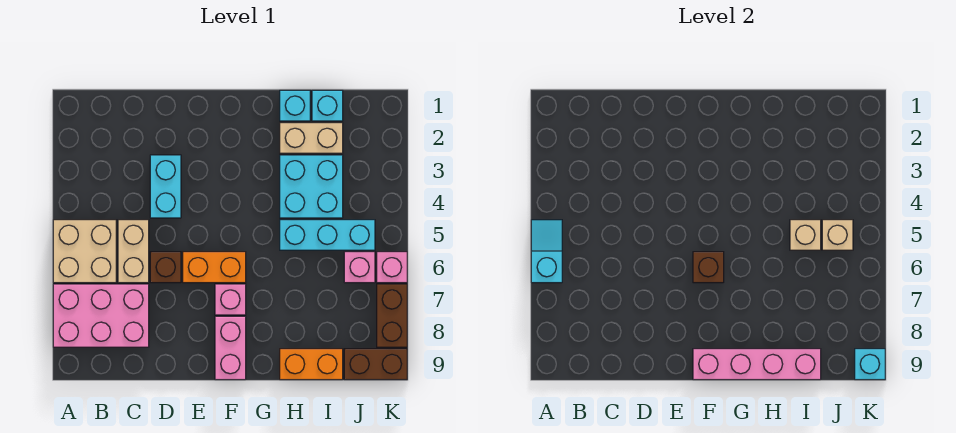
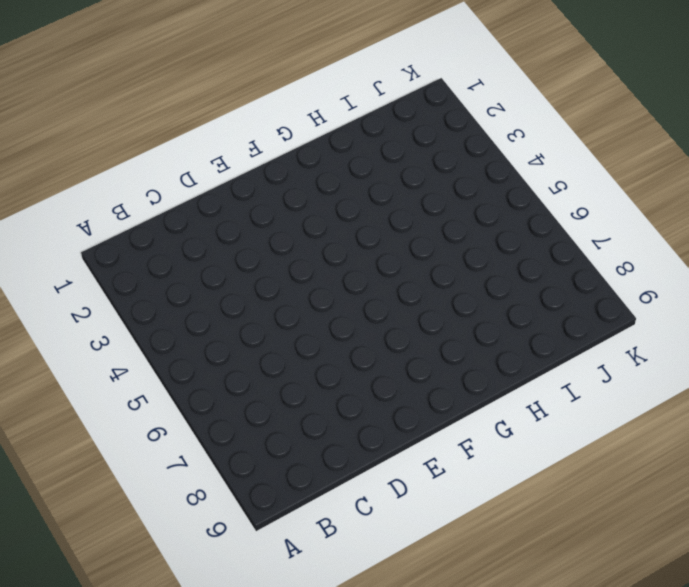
none -> tan brick A5:B6 level 1
none -> pink brick A7:C8 level 1
none -> tan brick C5:C6 level 1

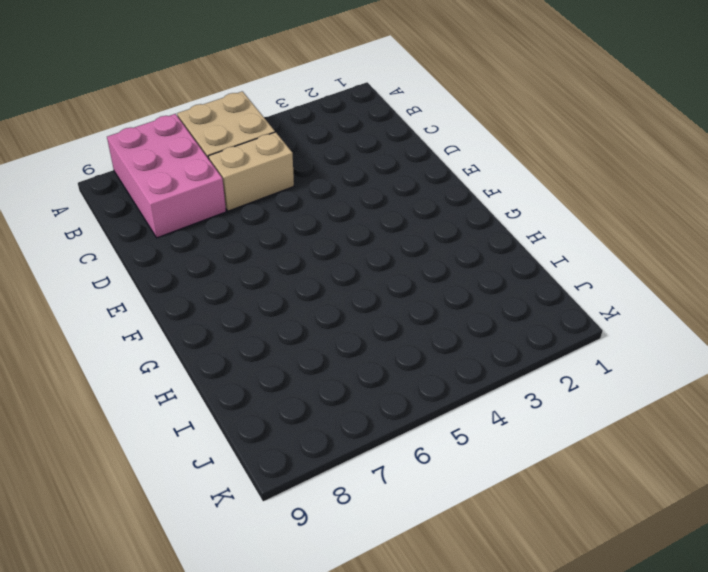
none -> cyan brick D3:D4 level 1
none -> brown brick D6 level 1
none -> orange brick E6:F6 level 1

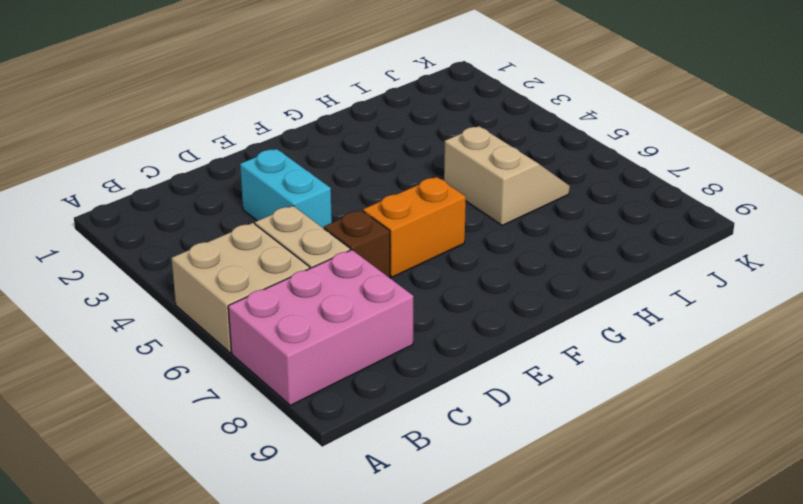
tan slope H5:I6 level 1 top H -> cyan brick H5:J5 level 1
none -> pink brick F7 level 1
none -> pink brick F8:F9 level 1
none -> cyan brick H1 level 1

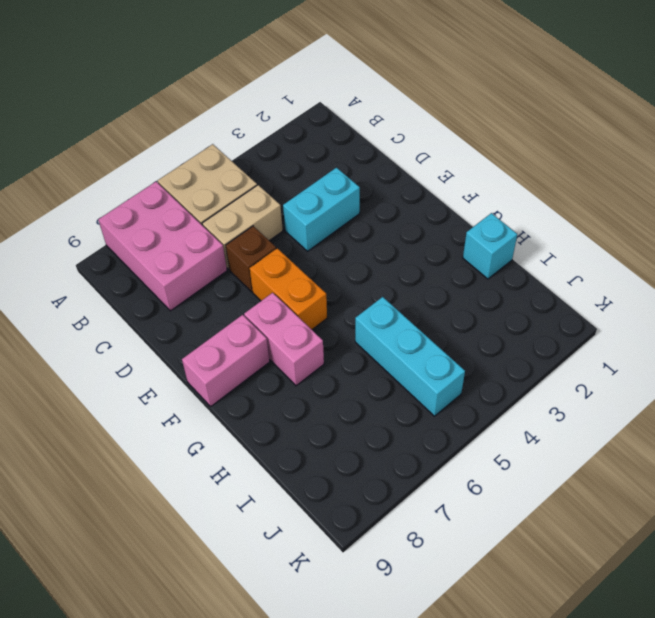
pink brick F7:G7 level 1 -> pink brick F7 level 1
none -> tan brick H2:I2 level 1
none -> cyan brick H3:I4 level 1
none -> orange brick H9:I9 level 1

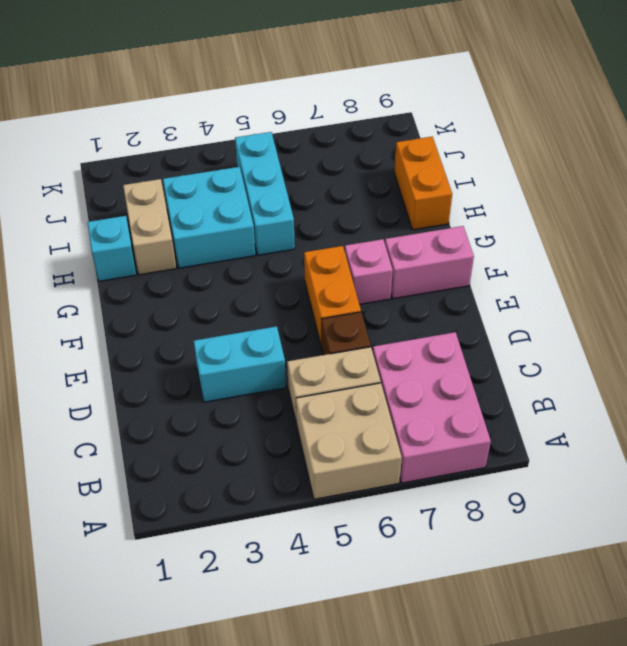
none -> cyan brick I1 level 1
none -> pink brick J6 level 1
none -> brown brick J9:K9 level 1

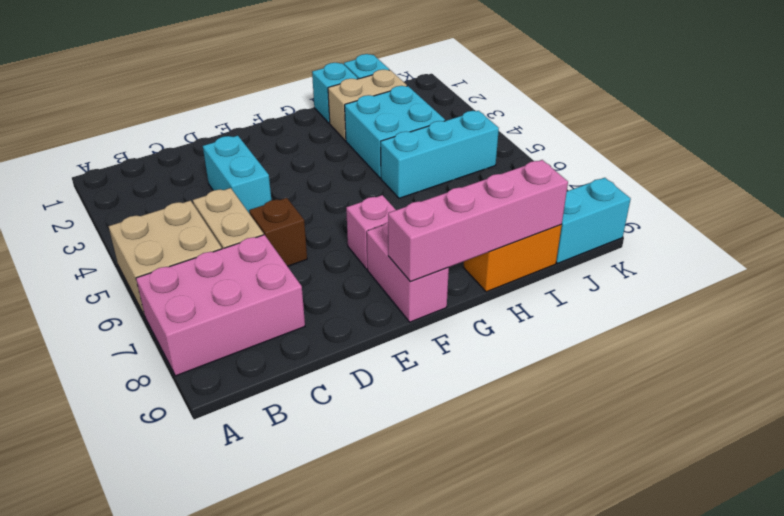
cyan brick J9:K9 level 1 -> brown brick J9:K9 level 1
none -> orange brick E6:F6 level 1
none -> pink brick J6 level 1
none -> pink brick K6 level 1

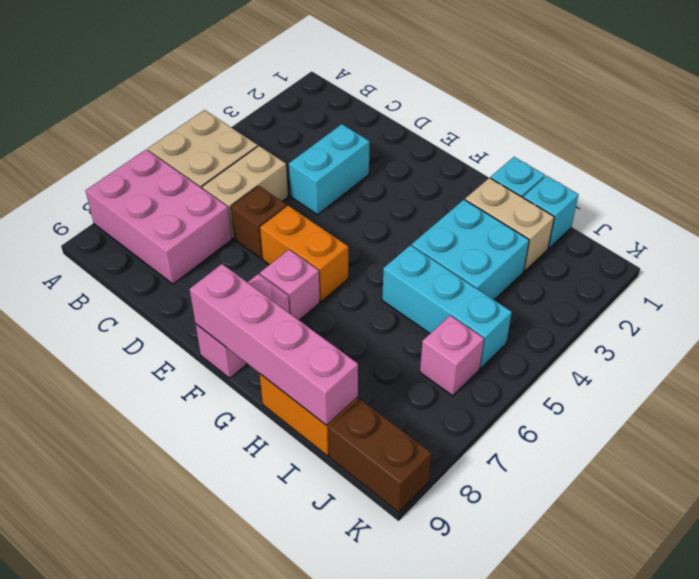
none -> pink brick K6 level 1
none -> brown brick K7:K8 level 1
none -> cyan slope A5:A6 level 2 top 6

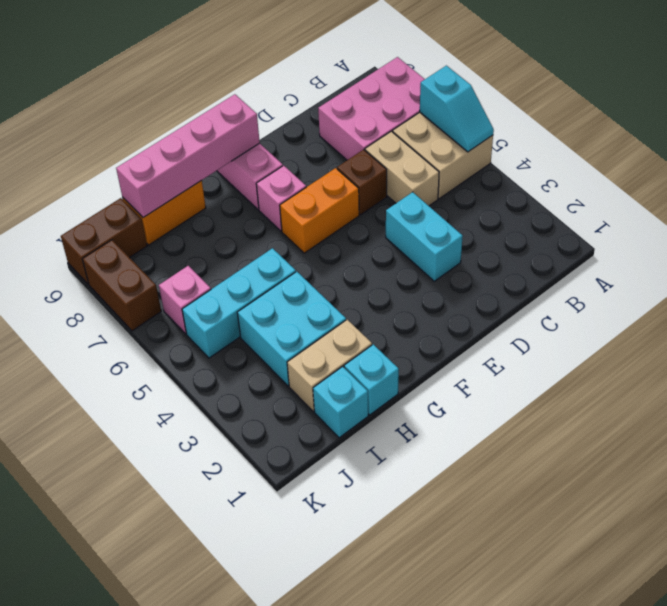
none -> pink brick K6 level 1
none -> brown brick F6 level 2
none -> tan brick I5 level 2

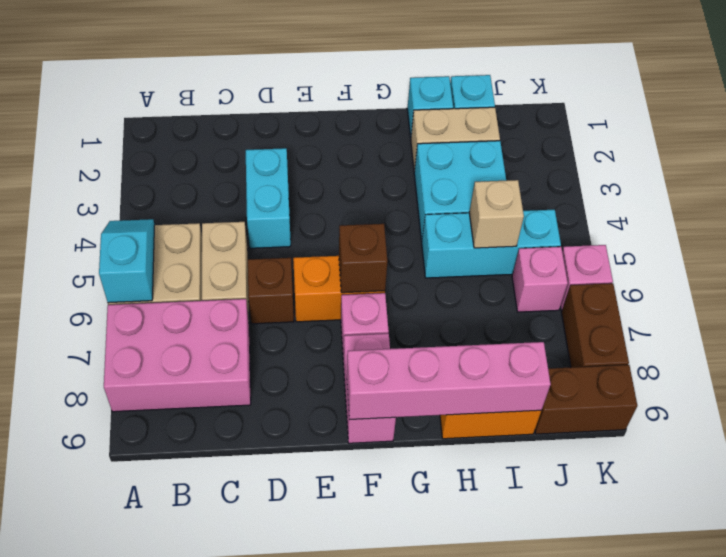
none -> tan brick J5 level 2
none -> cyan brick K9 level 2

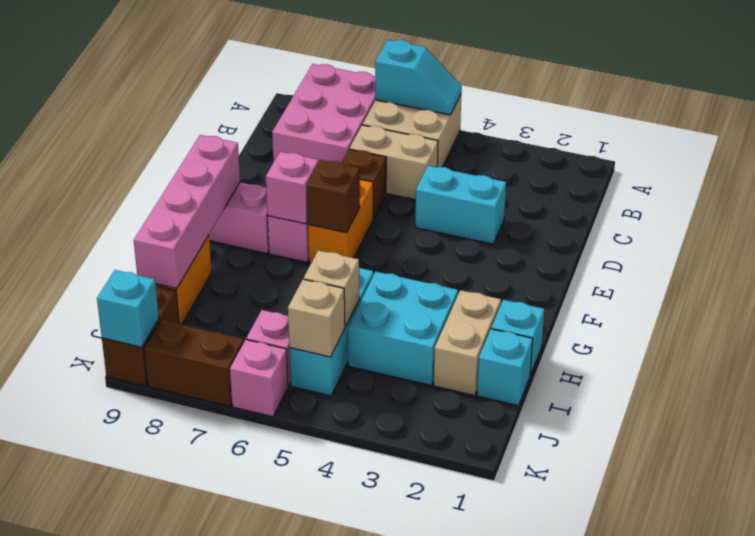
pink brick F7 level 2 -> none

